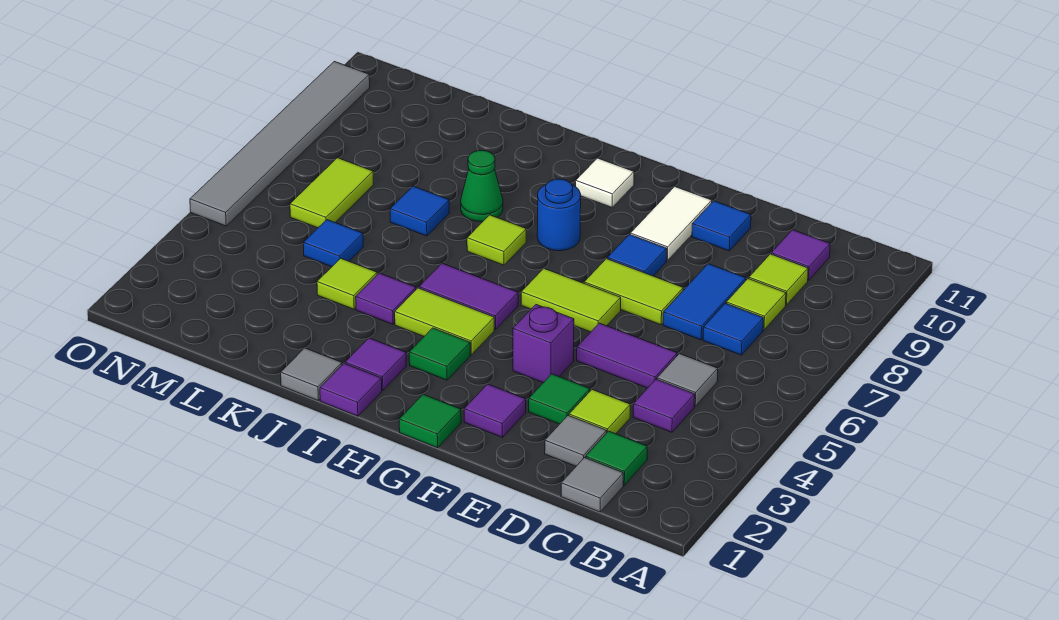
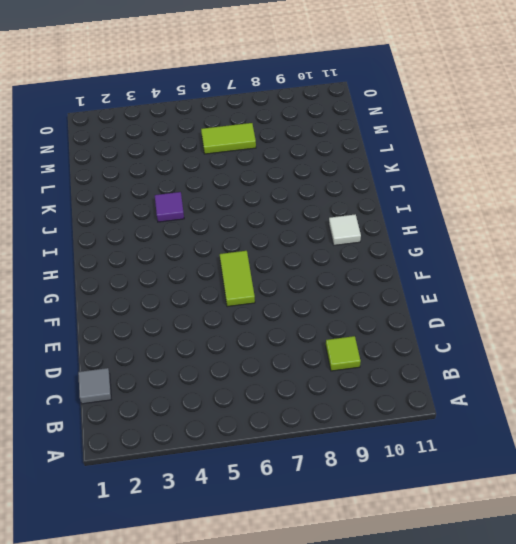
none -> green tile C2 level 1
none -> purple tile C4 level 1
none -> grey tile C5 level 1
none -> blue tile C7 level 1

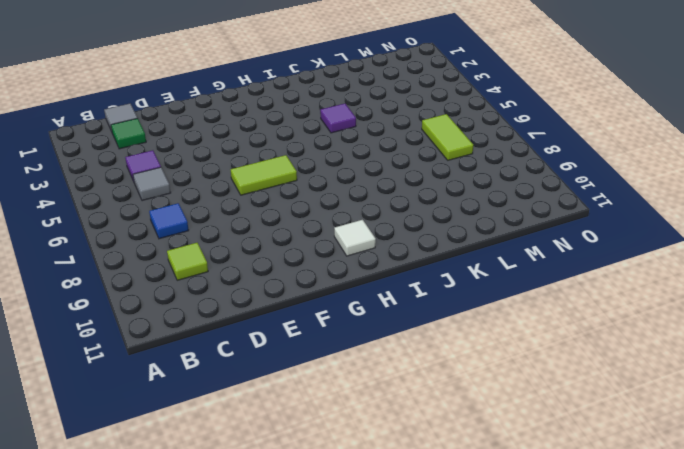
none -> lime tile C8 level 1
none -> purple tile C10 level 1
none -> grey tile D2 level 1
none -> lime tile D3 level 1

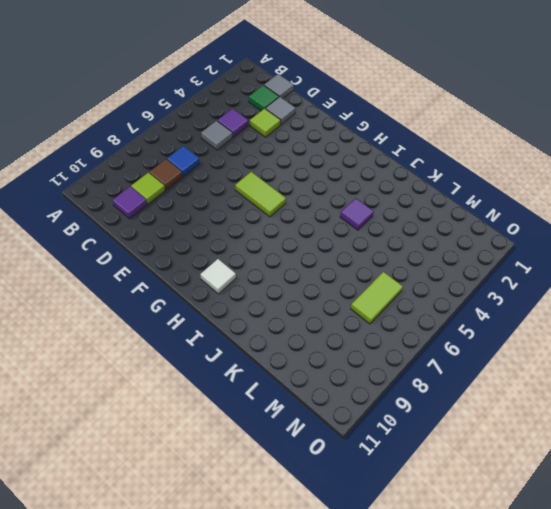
brown tile C8 level 1 -> lime tile C8 level 1
none -> purple tile D5:E5 level 1
none -> blue tile D7:D8 level 1
none -> green tile E3 level 1
none -> lime tile E7:F7 level 1

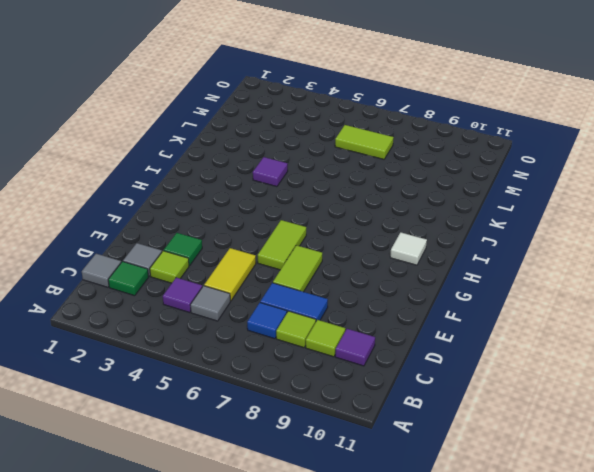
yellow tile D5:E5 level 1 -> purple tile D5:E5 level 1
none -> blue tile E10 level 1
none -> purple tile F2 level 1
none -> purple brick F4 level 1
none -> blue tile F8 level 1

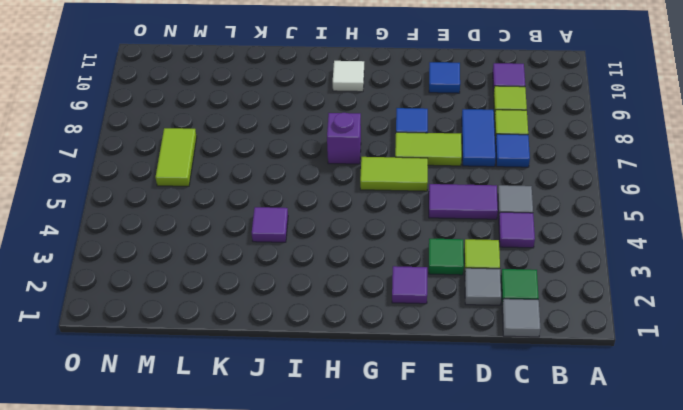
purple brick H7 level 1 -> purple brick F4 level 1
none -> white tile F9:F10 level 1
none -> green tile G1 level 1
none -> green tile H3 level 1
none -> lime tile H4:I4 level 1

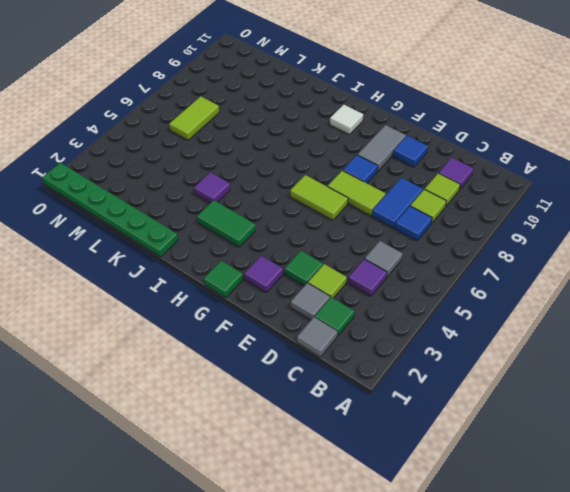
grey tile F9:F10 level 1 -> white tile F9:F10 level 1
green tile H3:I3 level 1 -> green tile H3 level 1
green plate J1:O1 level 1 -> grey tile J1 level 1
none -> purple tile D5:E5 level 1
none -> purple brick F4 level 1
none -> lime tile H4:I4 level 1
none -> purple tile H5:I5 level 1

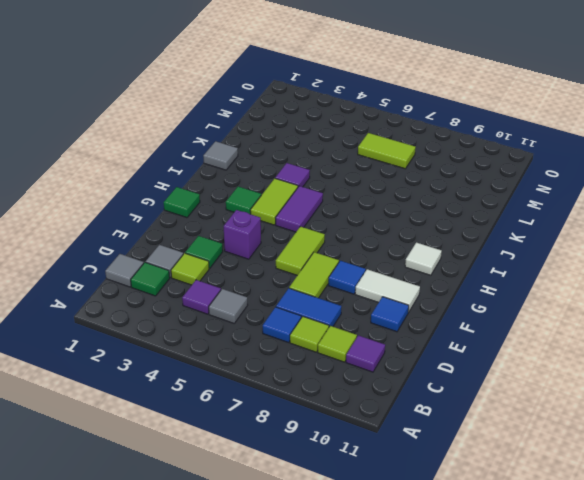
none -> purple tile D5:E5 level 1
none -> purple tile F2 level 1
none -> blue round brick H8 level 1
none -> purple tile I1 level 1

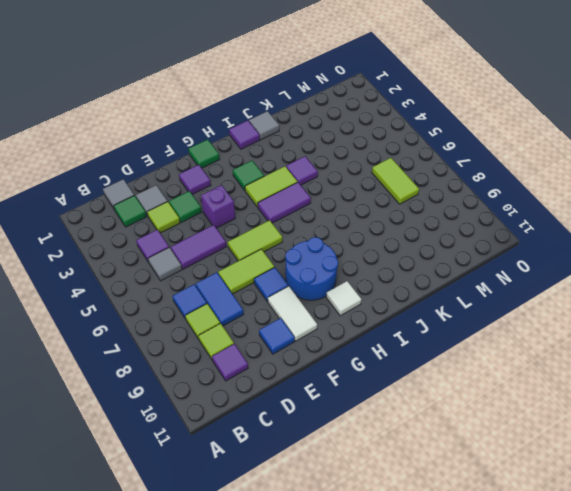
blue round brick G8:H9 level 1 -> blue round brick H8 level 1
none -> purple tile I2 level 1
none -> lime tile I7 level 1
none -> green cone J8 level 1
none -> lime tile K4 level 1

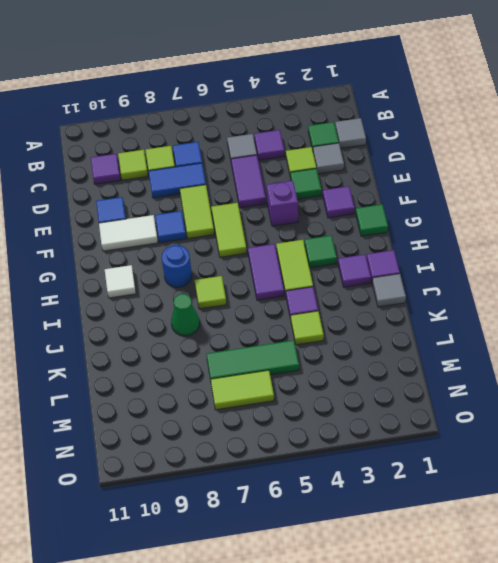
green tile L5:L7 level 1 -> blue tile L5 level 1
none -> blue tile K7 level 1
none -> grey tile O5:O10 level 1

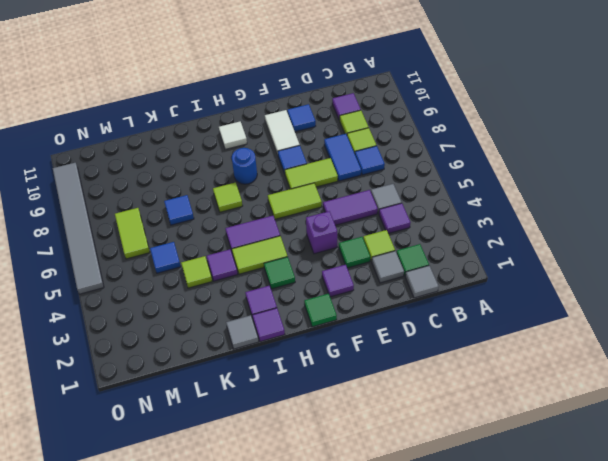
none -> green cone J8 level 1

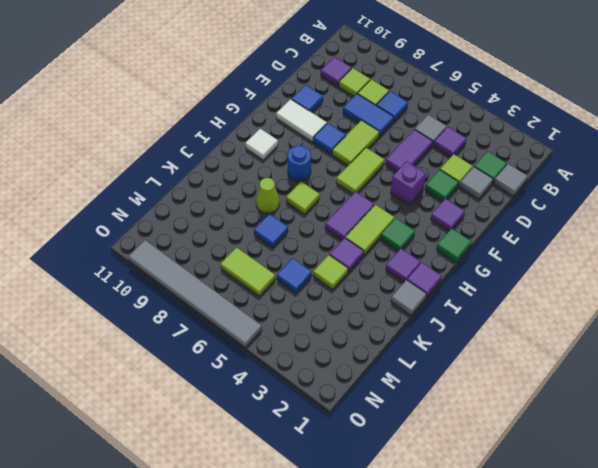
lime cone J8 level 1 -> green cone J8 level 1

